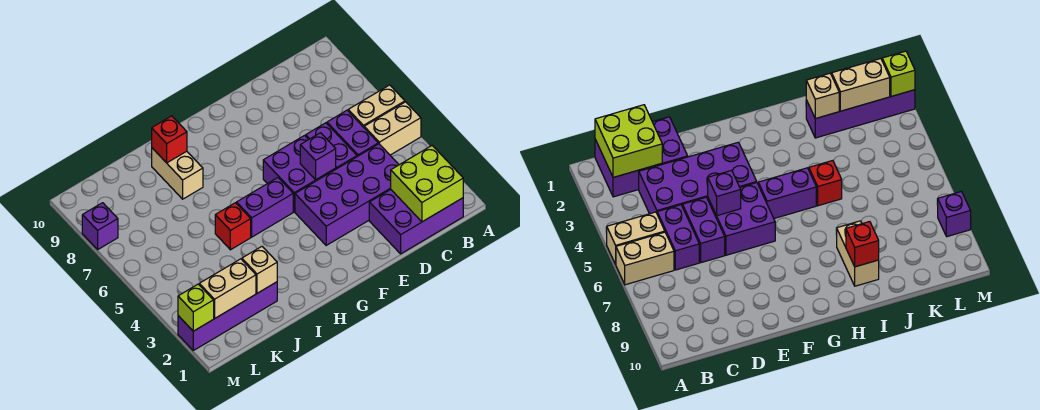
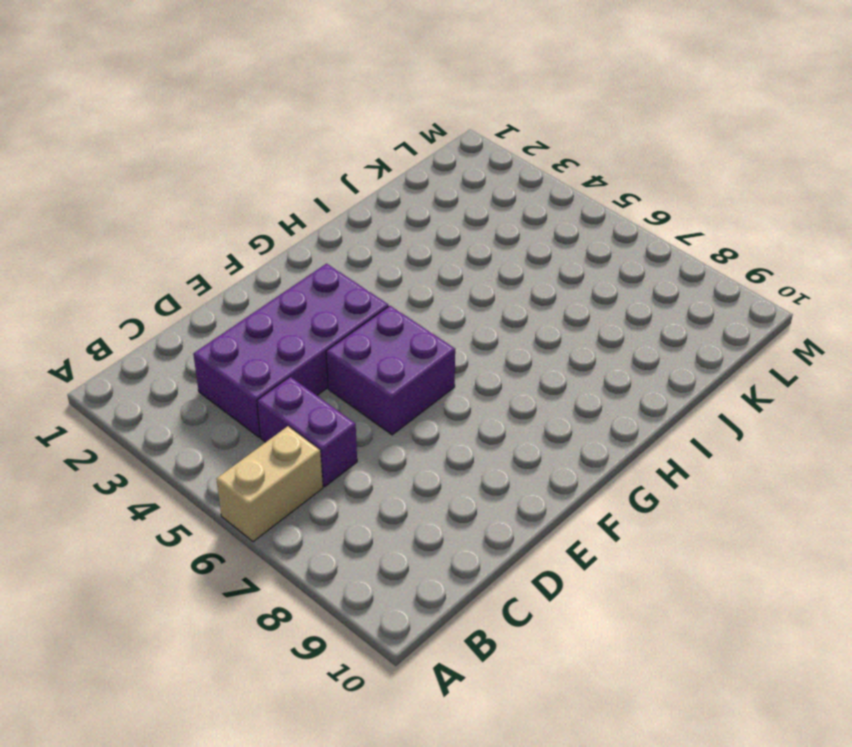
none -> tan brick A5:B5 level 1
none -> purple brick B1:D2 level 1
none -> purple brick D5:D6 level 1

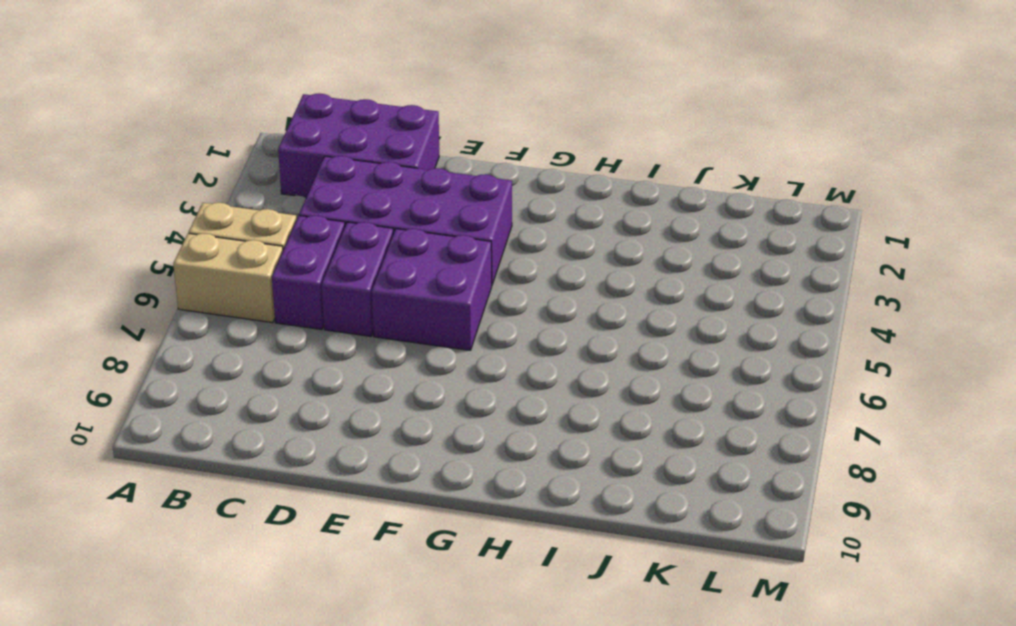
none -> purple brick G5:H5 level 1
none -> red brick I5 level 1
none -> tan brick I8:I9 level 1

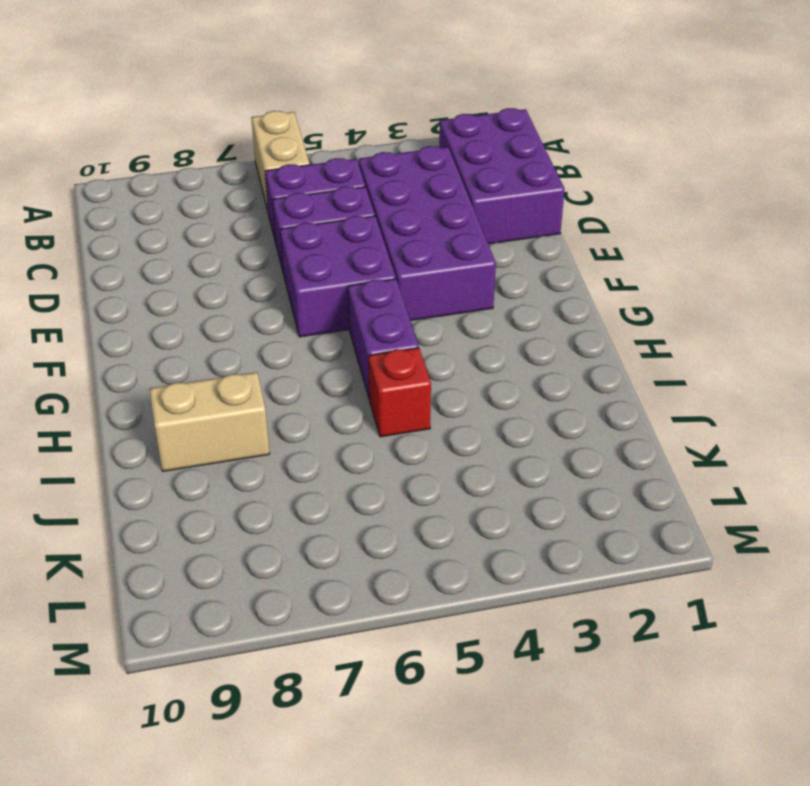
none -> tan brick A5:B5 level 1
none -> purple brick J2:M2 level 1
none -> purple brick M8 level 1

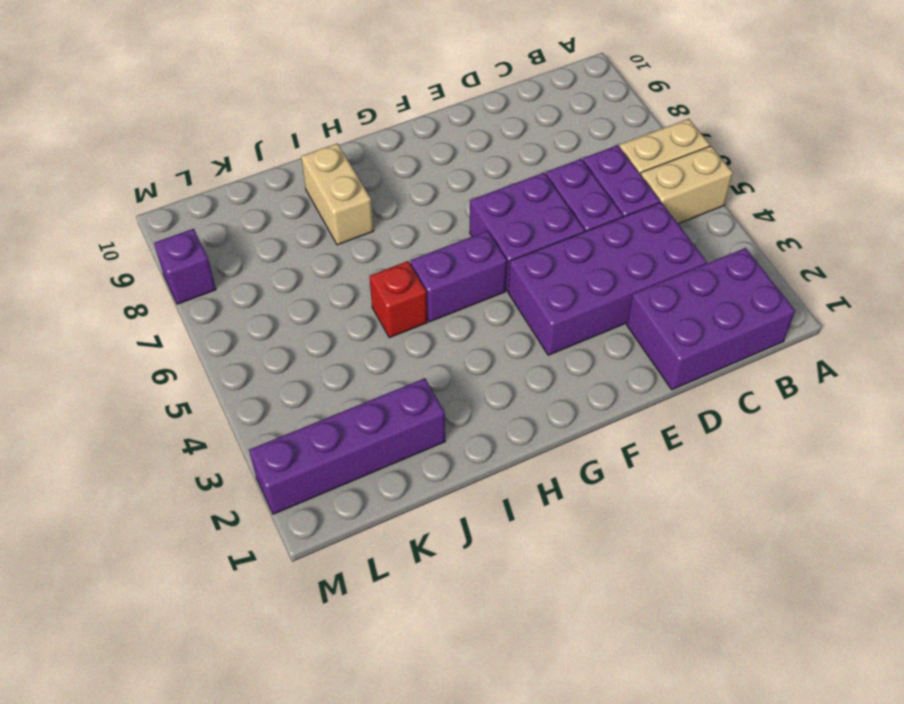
none -> lime brick B1:C2 level 2
none -> purple brick E5 level 2
none -> red brick I9 level 2

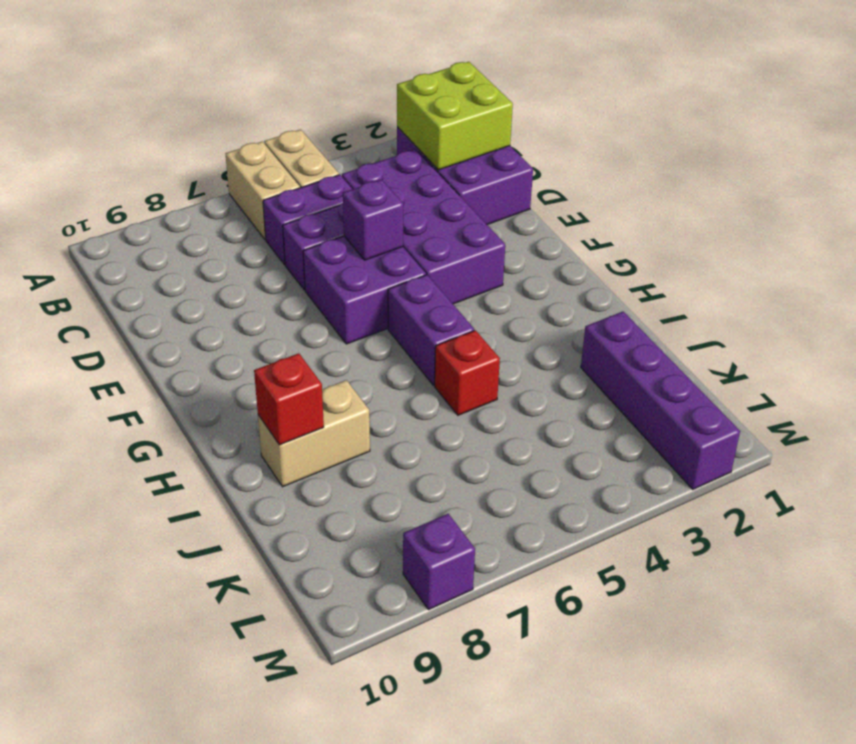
none -> tan brick J2 level 2
none -> tan brick K2:L2 level 2
none -> lime brick M2 level 2

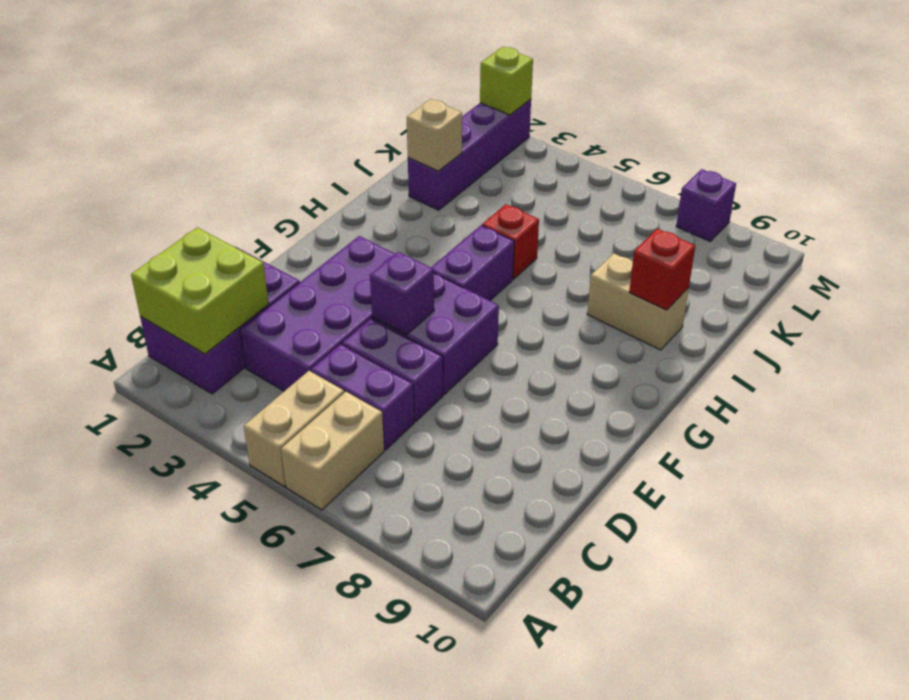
none -> tan brick K2:L2 level 2

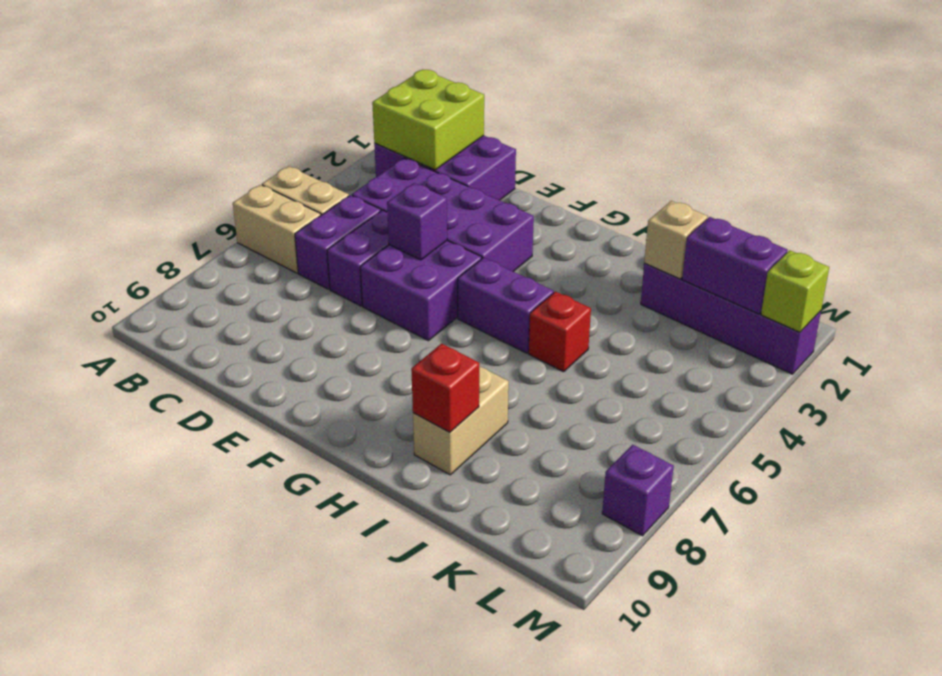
purple brick K2:L2 level 2 -> tan brick K2:L2 level 2

